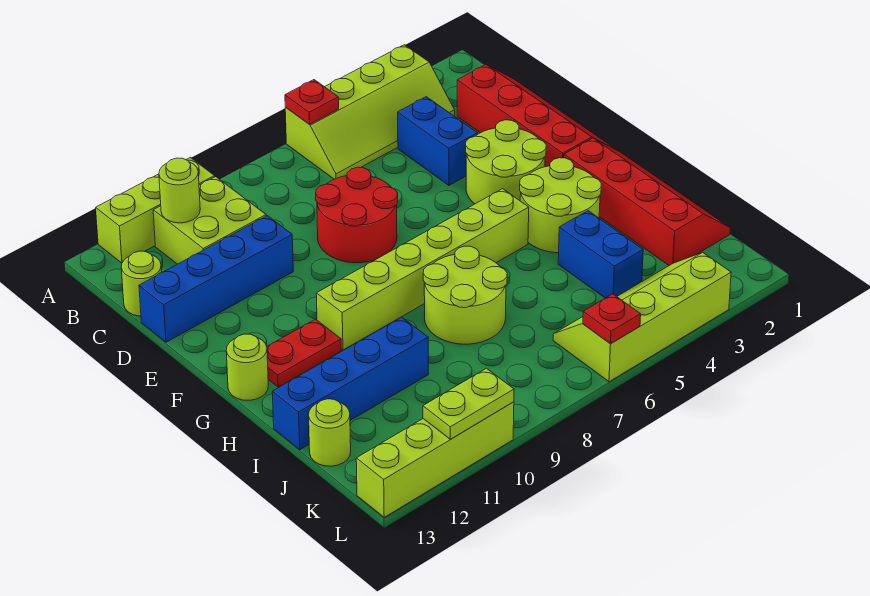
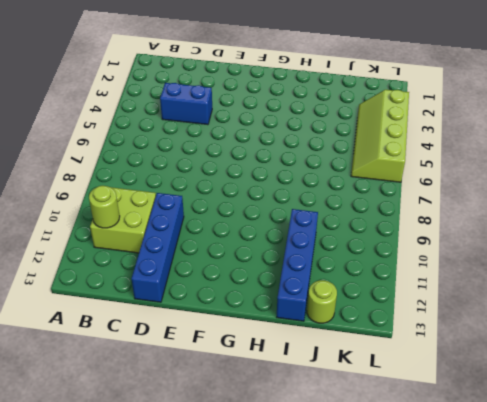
none -> lime slope A3:B6 level 1 top A
none -> lime brick A10:A12 level 1
none -> red slope C1:F2 level 1 top 2

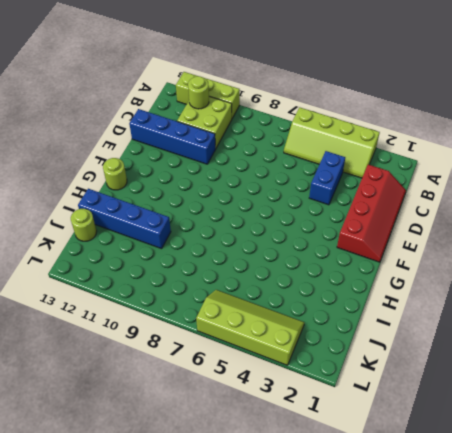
none -> lime round brick C13 level 1
none -> red round brick D7:E8 level 1
none -> lime round brick E3:F4 level 1

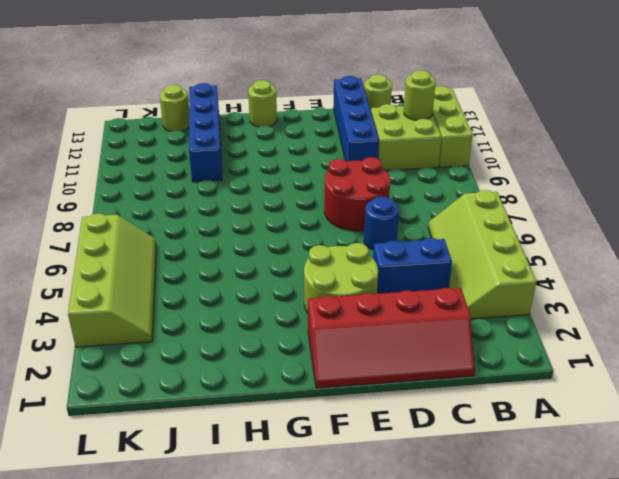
blue round brick D6 level 1 -> none
none -> red slope G1:J2 level 1 top 2
none -> lime round brick G3:H4 level 1
none -> lime brick G5:G10 level 1

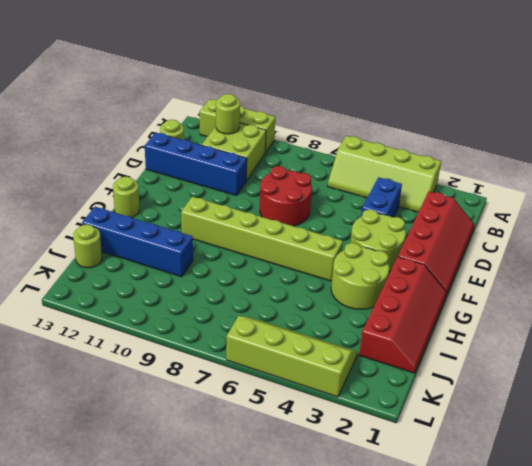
none -> red plate G11:G12 level 1
none -> lime round brick H7:I8 level 1
none -> blue brick I4:J4 level 1

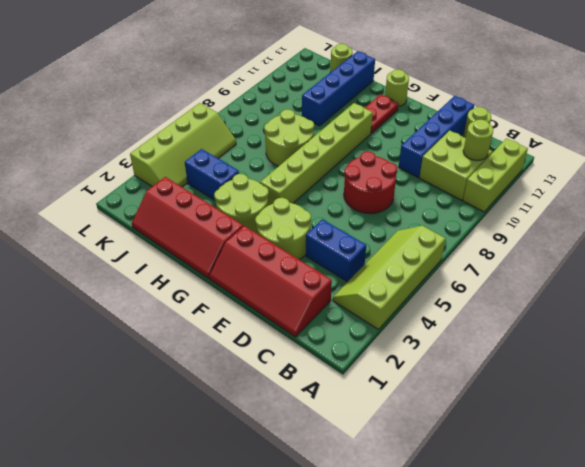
none -> lime brick L10:L13 level 1
none -> red plate A6 level 2
none -> red plate L6 level 2

